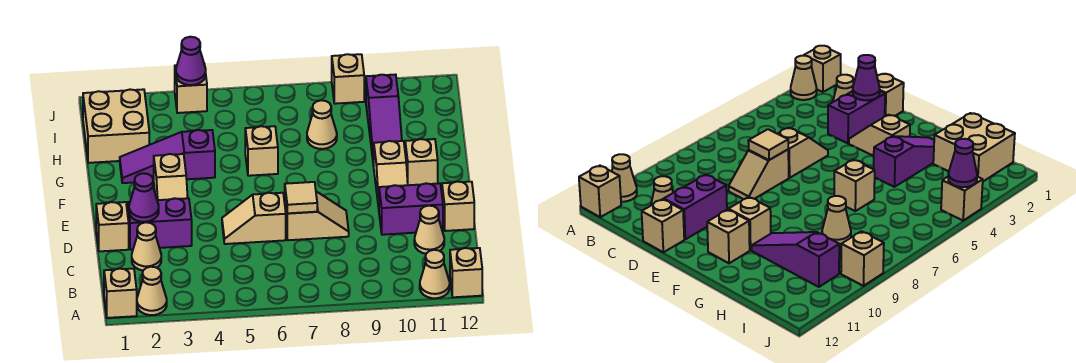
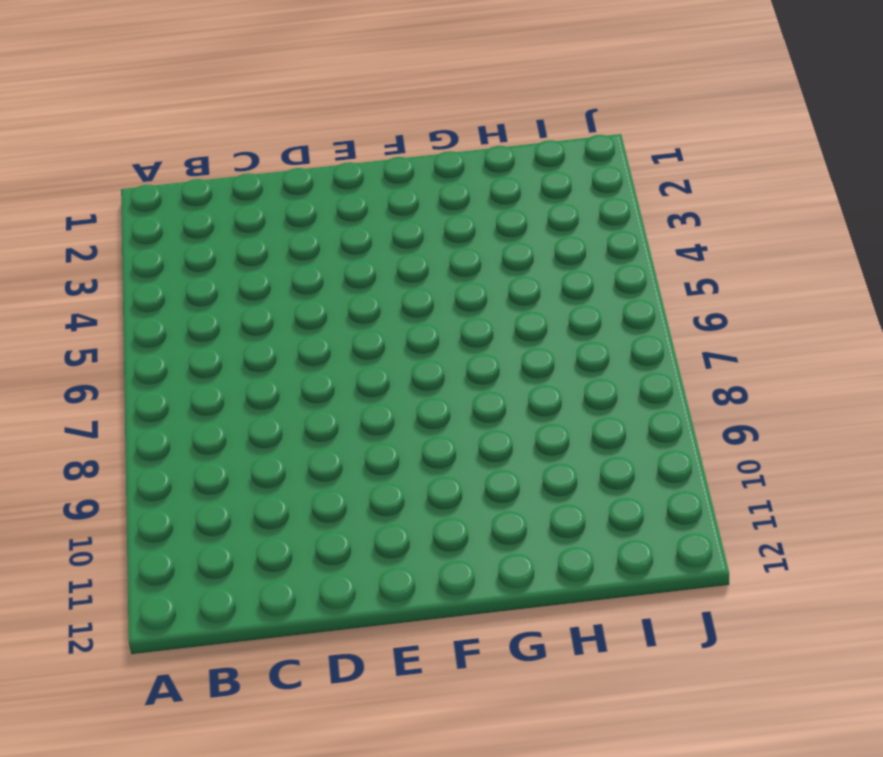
none -> tan brick A1 level 1
none -> tan cone A2 level 1
none -> tan cone A11 level 1

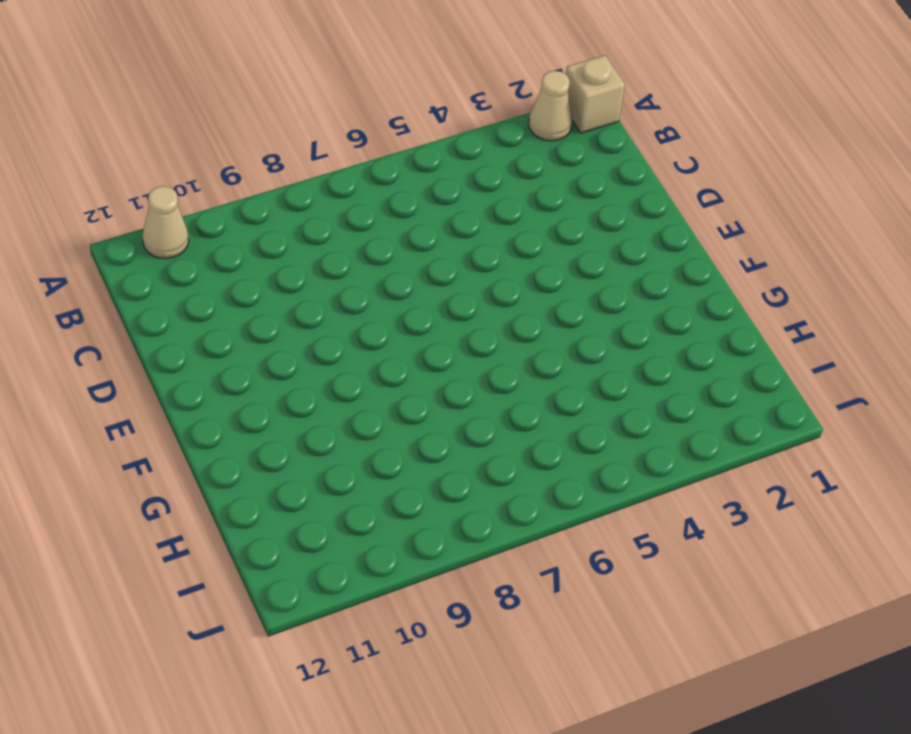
none -> tan brick A12 level 1
none -> tan cone C2 level 1
none -> tan cone C11 level 1

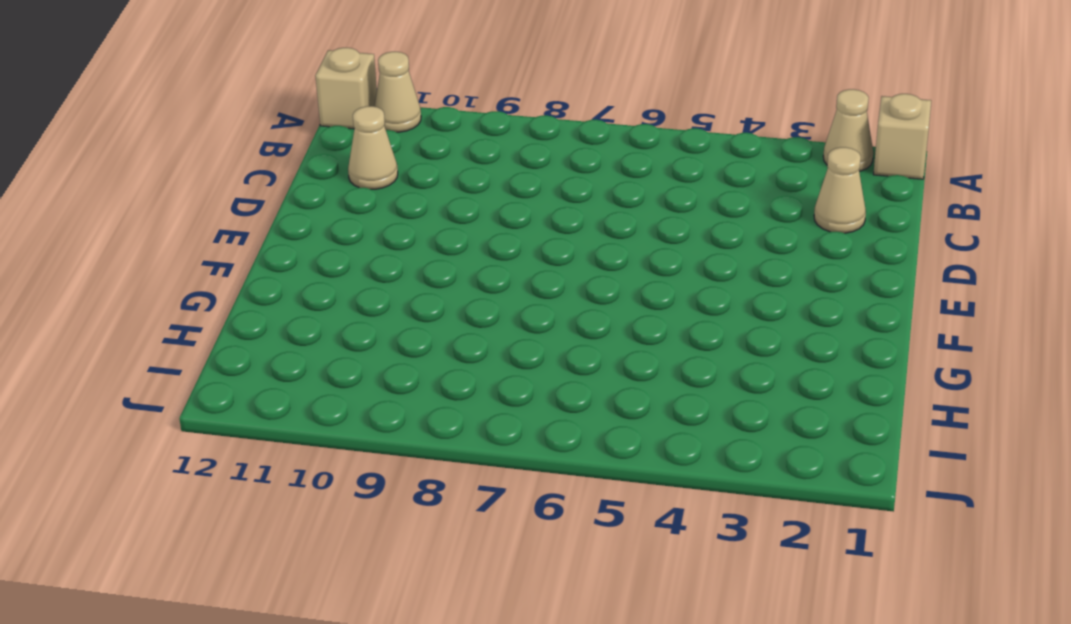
none -> tan brick D1 level 1
none -> purple brick D2:D3 level 1
none -> tan slope D5:D6 level 1 top 6

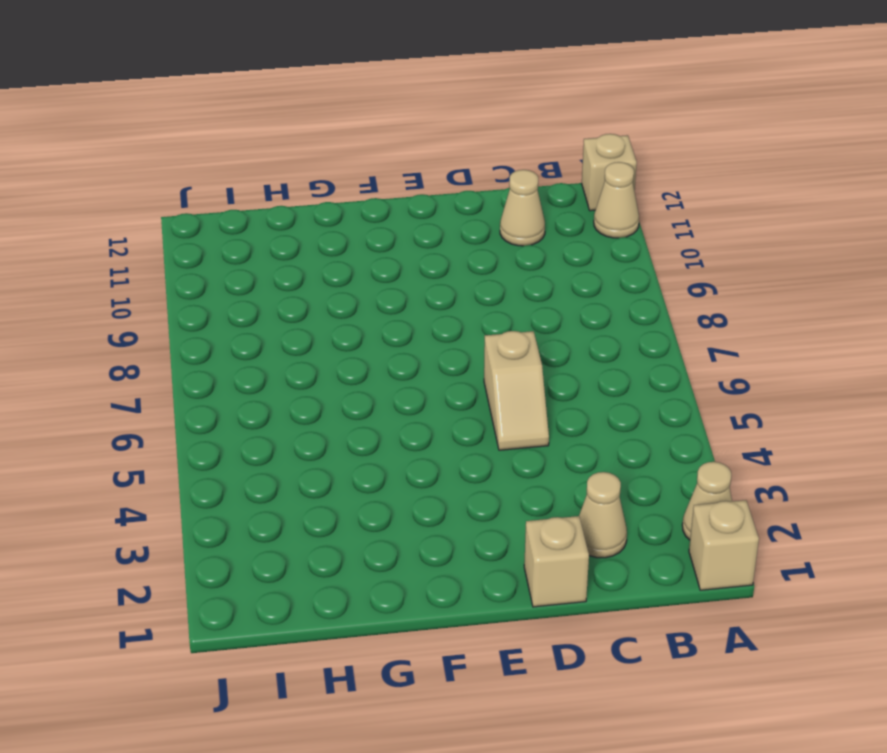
none -> purple brick D2:D3 level 1
none -> tan slope D7:D8 level 1 top 7
none -> purple brick D10:D11 level 1

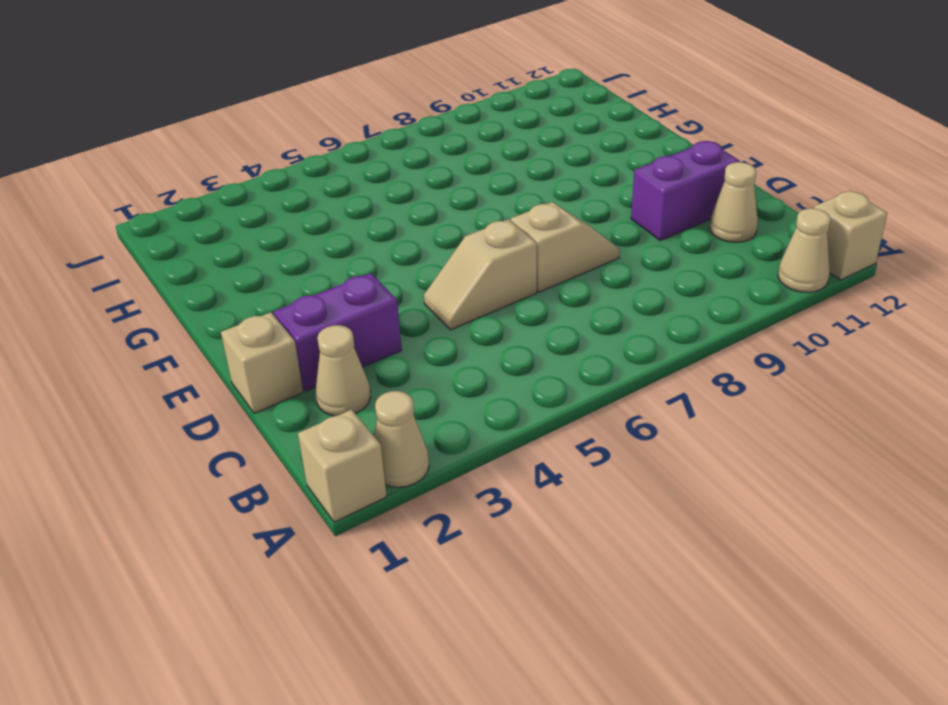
none -> tan brick D12 level 1
none -> tan slope E3:F3 level 1 top F
none -> tan slope E10:F10 level 1 top F

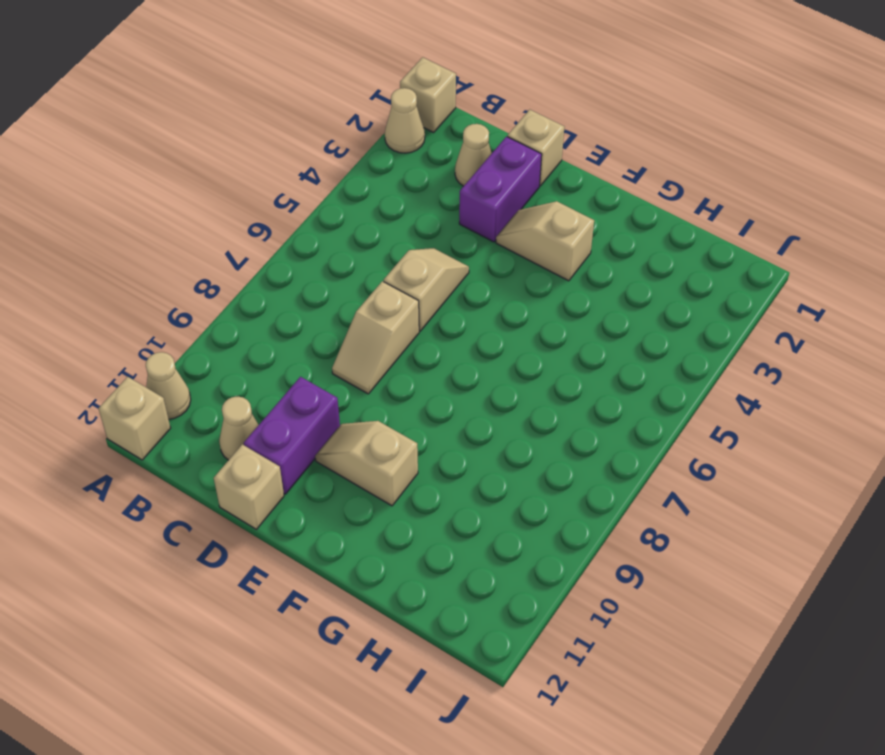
none -> tan brick F11 level 1
none -> purple slope G2:G4 level 1 top 4
none -> tan brick G6 level 1

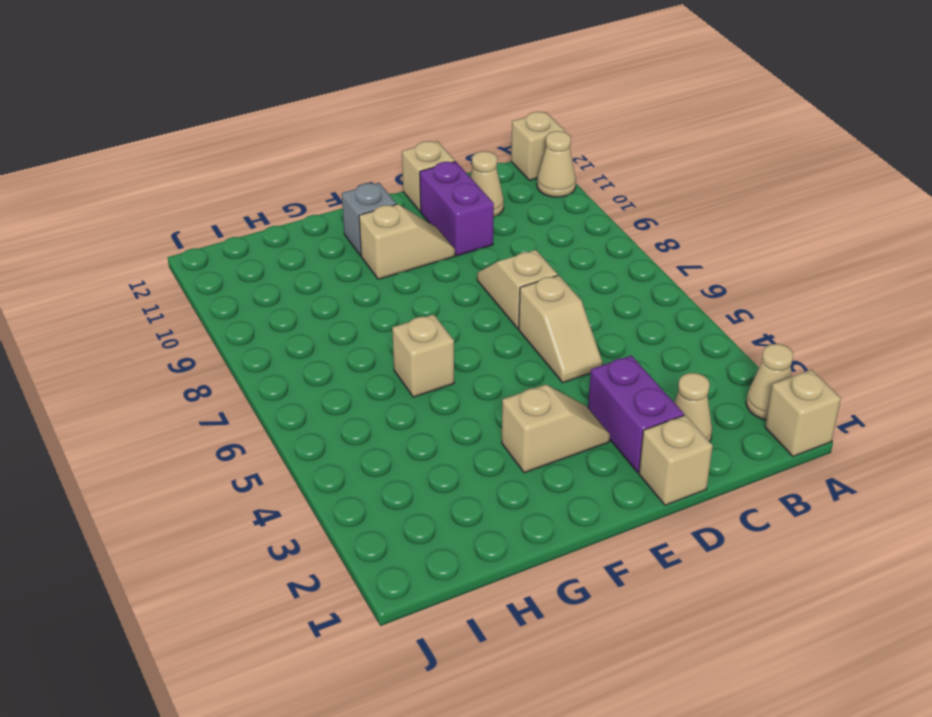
grey brick F11 level 1 -> tan brick F11 level 1
none -> purple slope G2:G4 level 1 top 4
none -> purple slope G10:I10 level 1 top I
none -> tan brick H1:I2 level 1

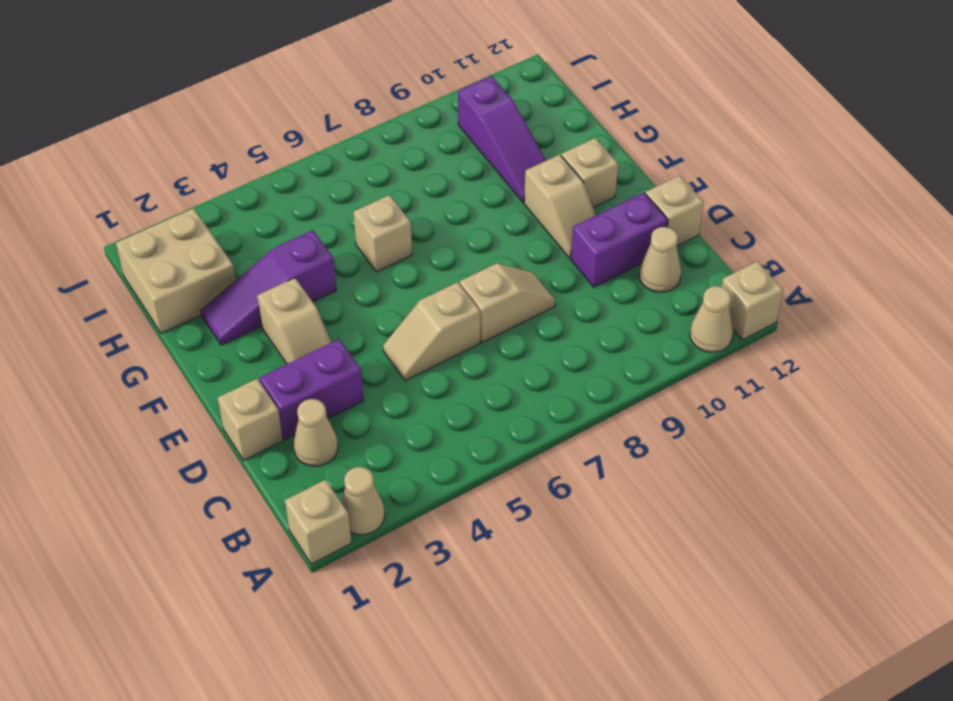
none -> tan cone H8 level 1
none -> tan brick J4 level 1
none -> tan brick J9 level 1

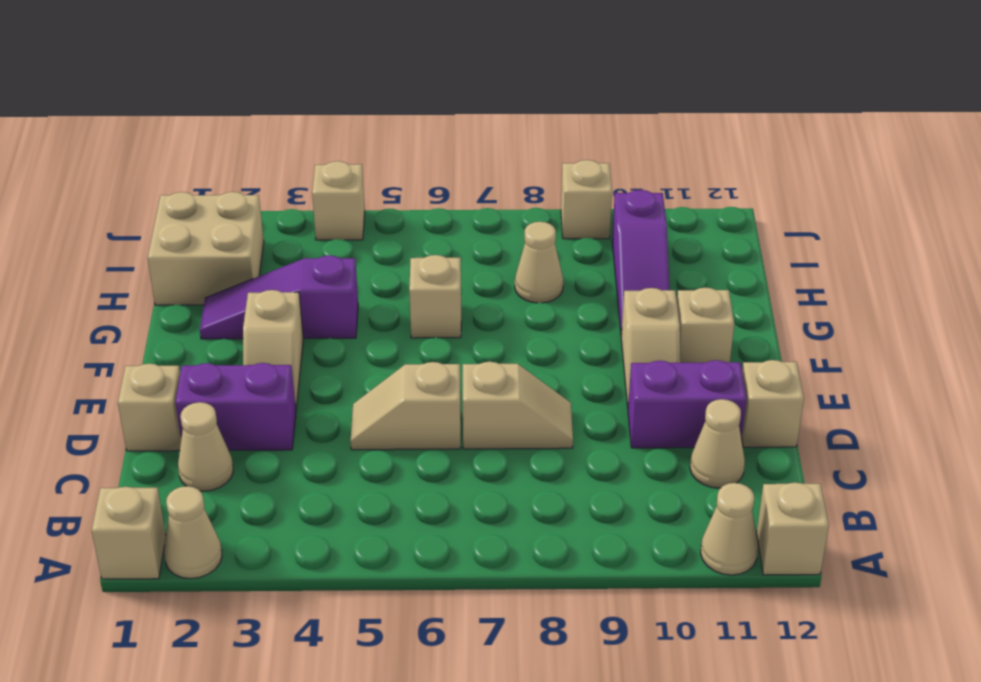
none -> purple cone D2 level 2
none -> tan tile D7 level 2
none -> purple cone J4 level 2

